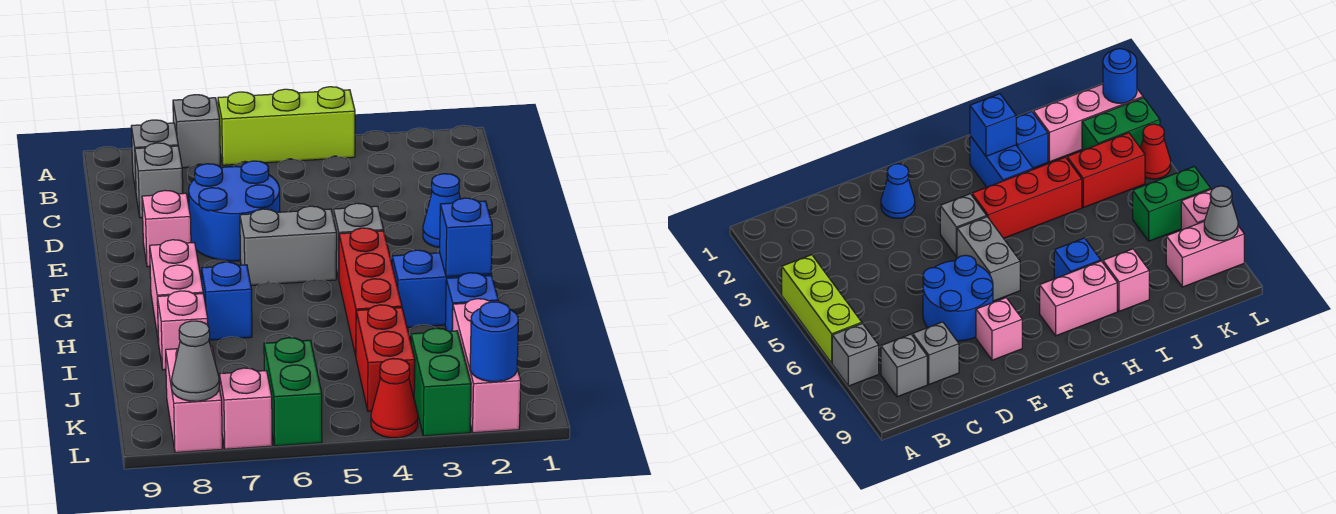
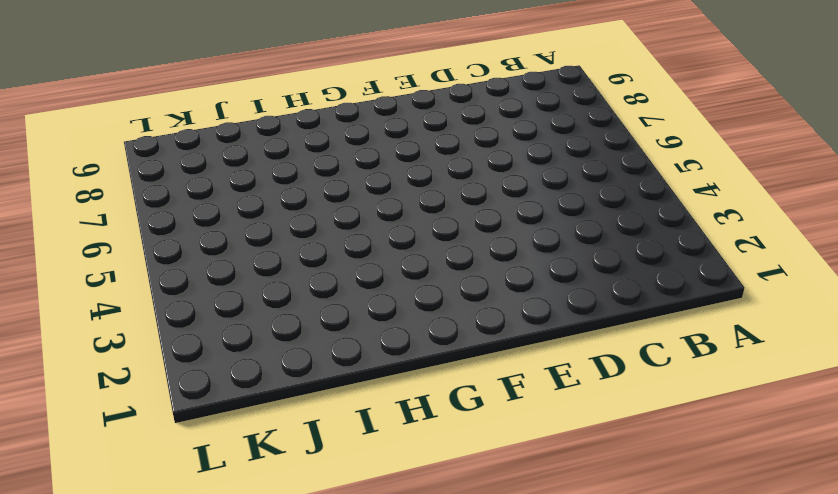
none -> lime brick A4:A6 level 1
none -> grey brick A7 level 1
none -> grey brick B8 level 1

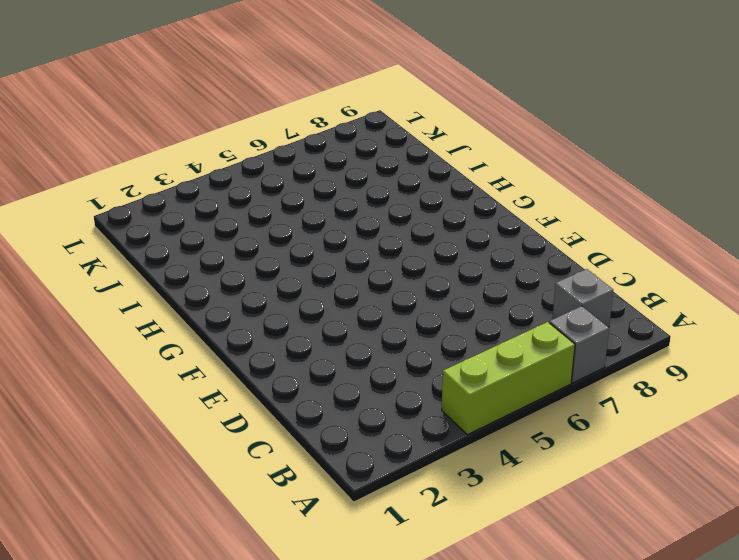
none -> grey brick C8 level 1
none -> blue round brick D6:E7 level 1
none -> blue cone E2 level 1

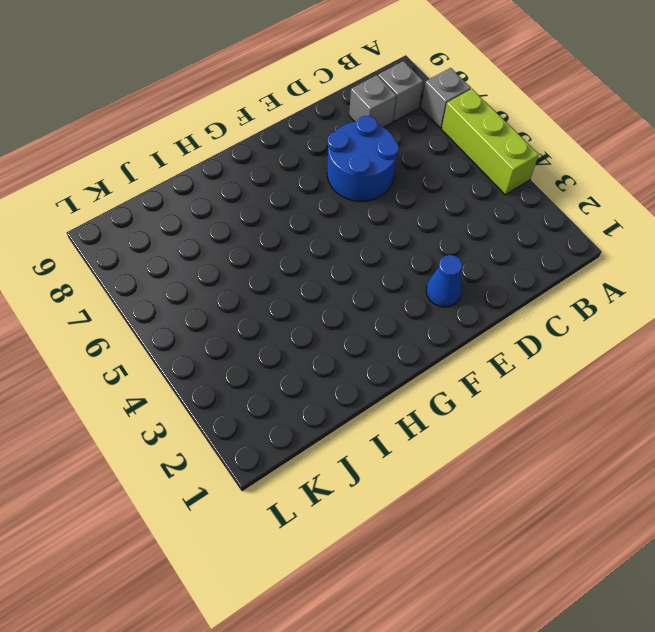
none -> pink brick E8 level 1
none -> grey brick F4 level 1
none -> grey brick F5:F6 level 1

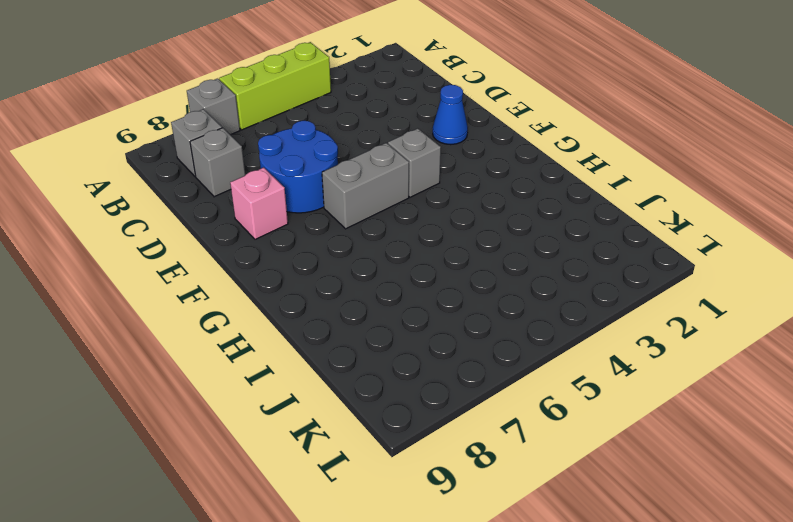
none -> red brick G4:I4 level 1
none -> pink brick G8:H8 level 1
none -> blue brick H2:H3 level 1

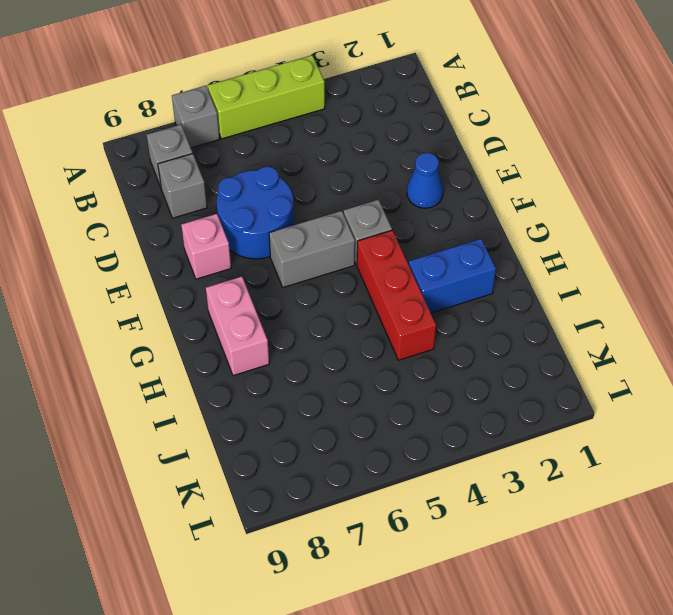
none -> blue brick H7 level 1
none -> blue brick I2 level 1
none -> pink brick I8 level 1

